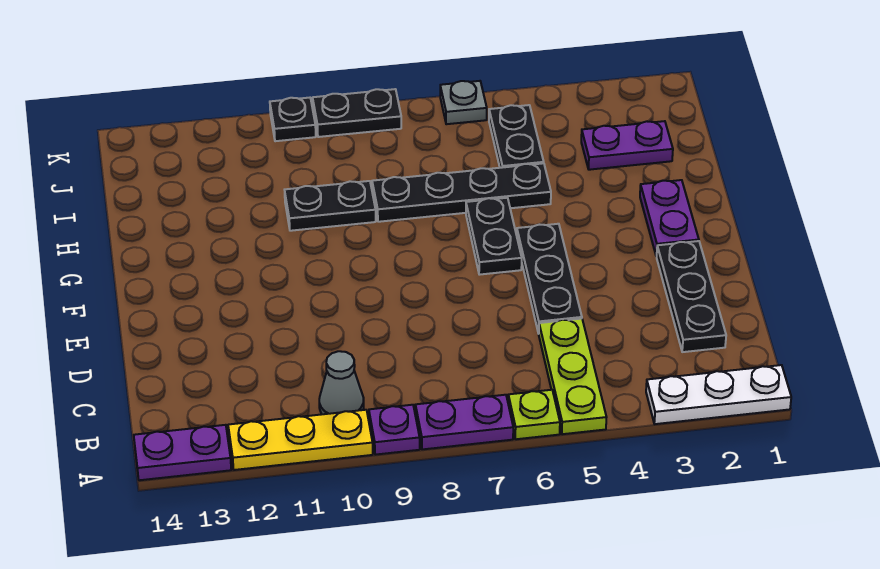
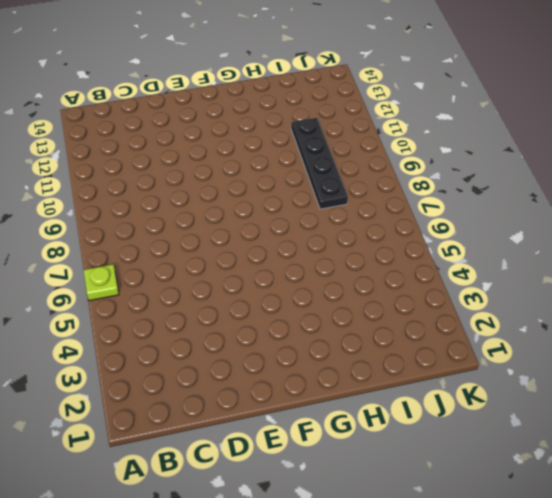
black plate I8:I11 level 1 -> black plate H5:H8 level 1
none -> white plate A1:A3 level 1
none -> lime plate A5:C5 level 1
none -> purple plate A7:A8 level 1

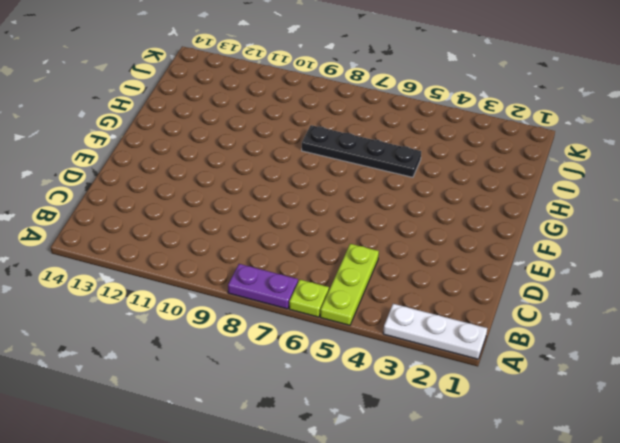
none -> purple plate A9 level 1
none -> yellow plate A10:A12 level 1
none -> purple plate A13:A14 level 1

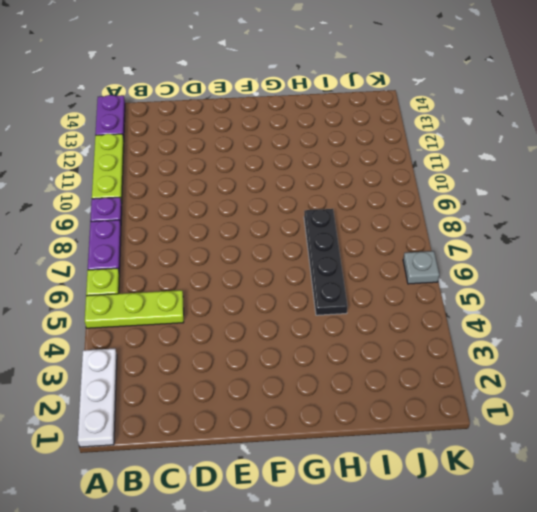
lime plate A10:A12 level 1 -> yellow plate A10:A12 level 1
none -> grey cone B10 level 1
none -> black plate C2:E2 level 1
none -> black plate D5:F5 level 1

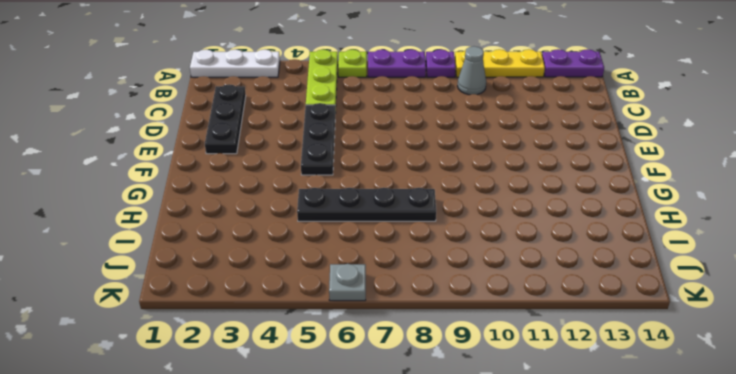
none -> purple plate F2:G2 level 1
none -> black plate F6:G6 level 1
none -> black plate H9:H10 level 1

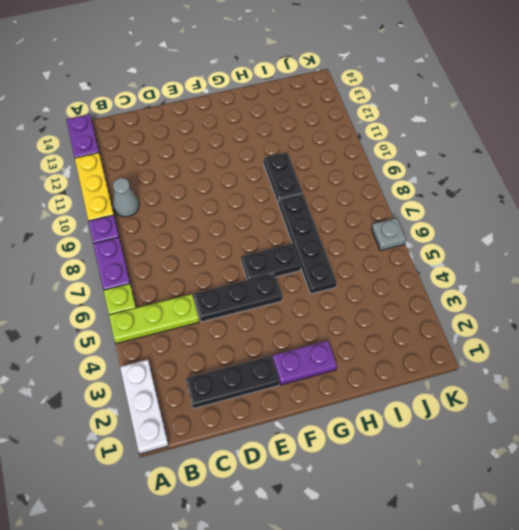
none -> purple plate I2:I3 level 1
none -> black plate I5:J5 level 1
none -> black plate K8:K9 level 1

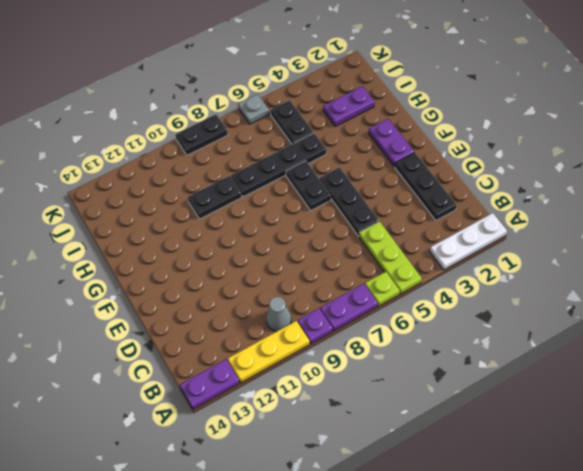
none -> black plate K10 level 1

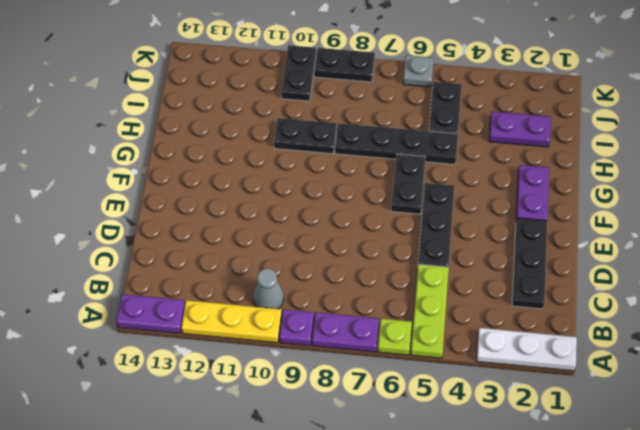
black plate J10:K10 level 1 -> black plate K10 level 1

